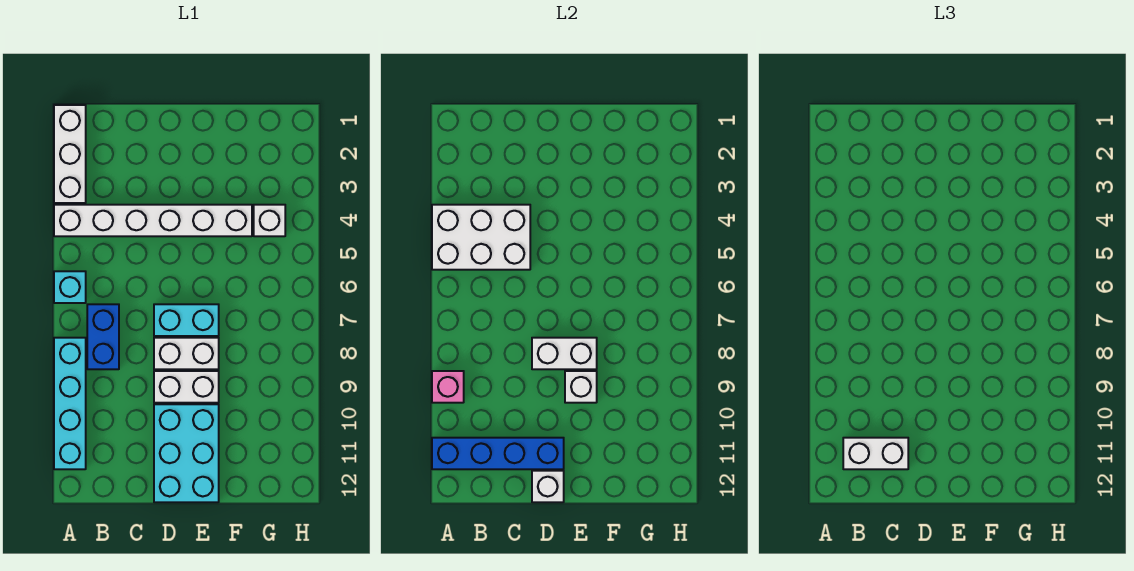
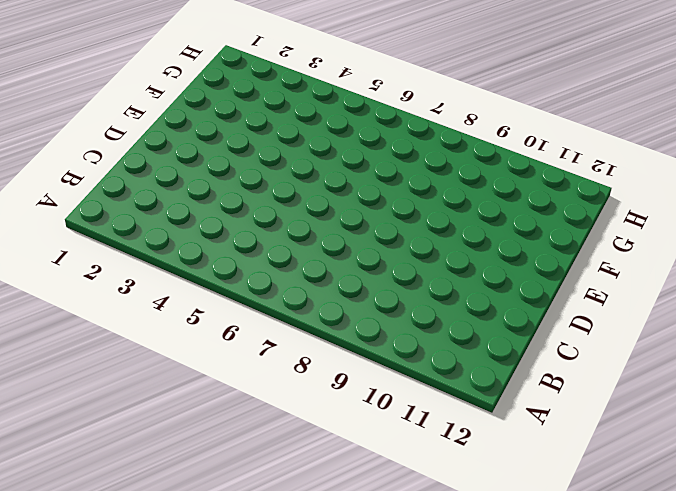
none -> white brick A1:A3 level 1
none -> white brick A4:F4 level 1
none -> cyan brick A6 level 1

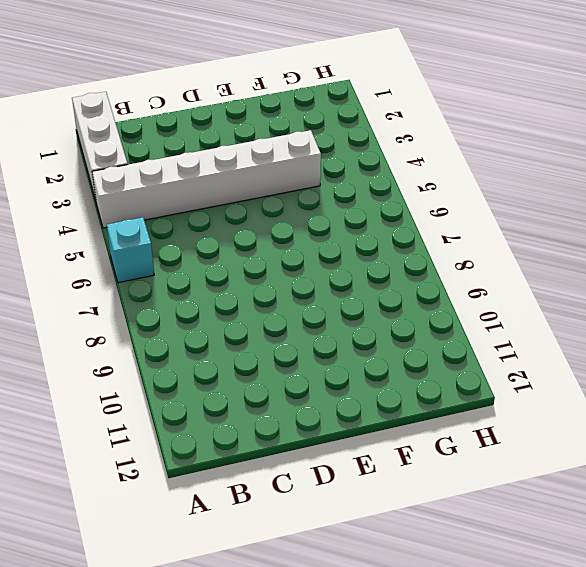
none -> cyan brick A8:A11 level 1
none -> blue brick B7:B8 level 1
none -> cyan brick D7:E7 level 1

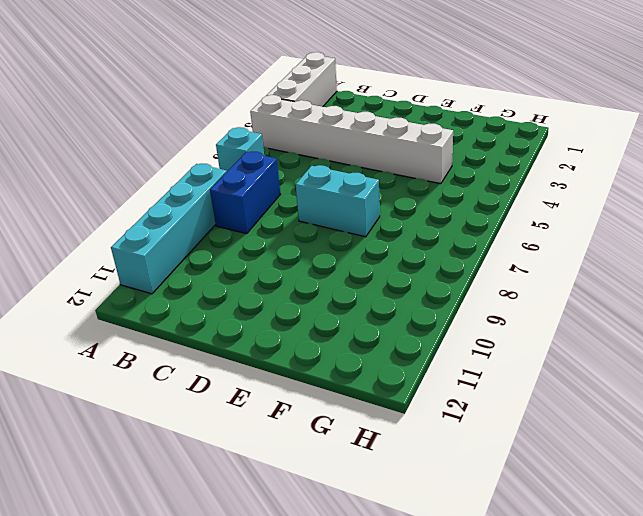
none -> white brick D8:E8 level 1
none -> white brick D9:E9 level 1
none -> cyan brick D10:E12 level 1

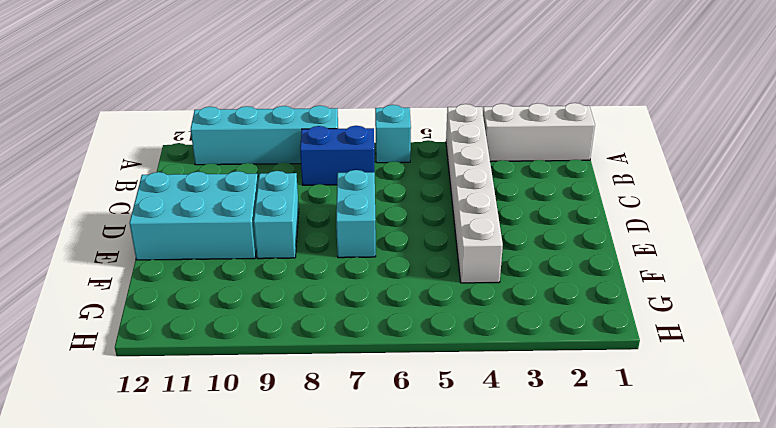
cyan brick D9:E9 level 1 -> white brick D9:E9 level 1
none -> white brick D8:E8 level 1
none -> white brick G4 level 1
none -> white brick A4:C5 level 2

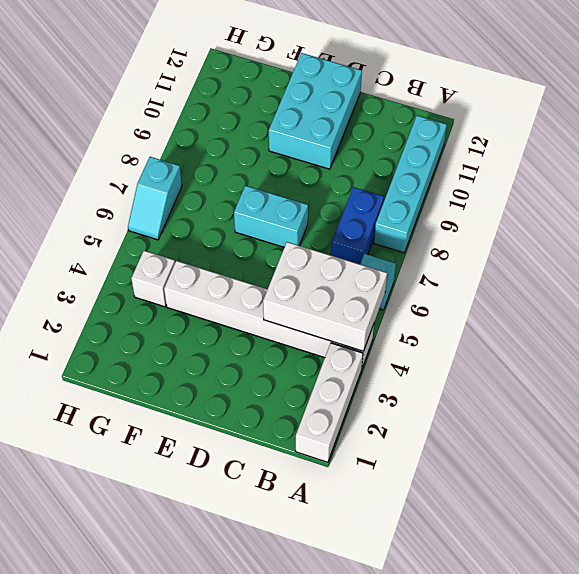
cyan slope H6:H7 level 1 top 7 -> none
none -> white brick D8:E8 level 1
none -> white brick D9:E9 level 1
none -> pink brick A9 level 2

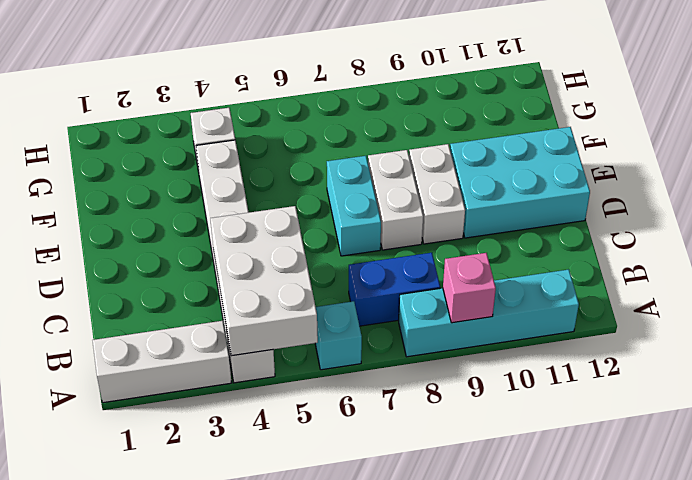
none -> blue brick A11:D11 level 2
none -> white brick D8:E8 level 2
none -> white brick D12 level 2

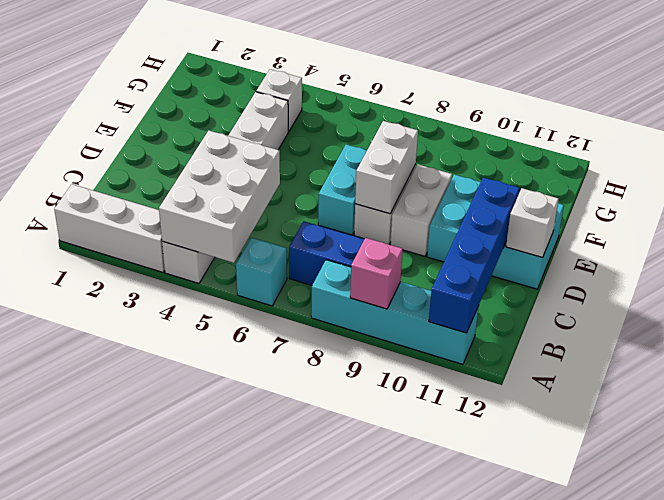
none -> white brick E9 level 2
none -> white brick B11:C11 level 3

